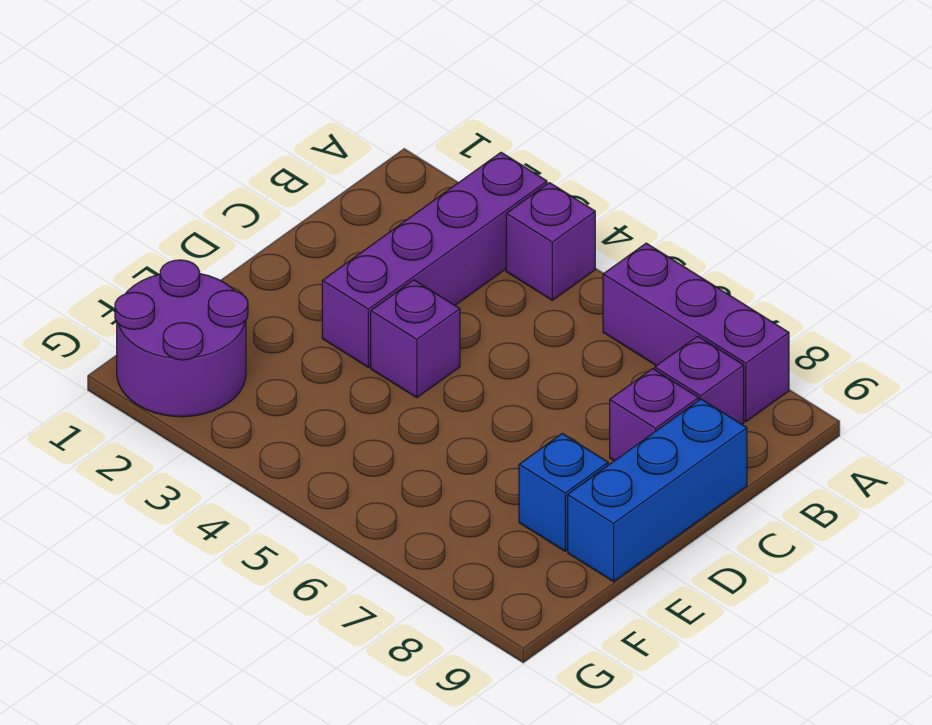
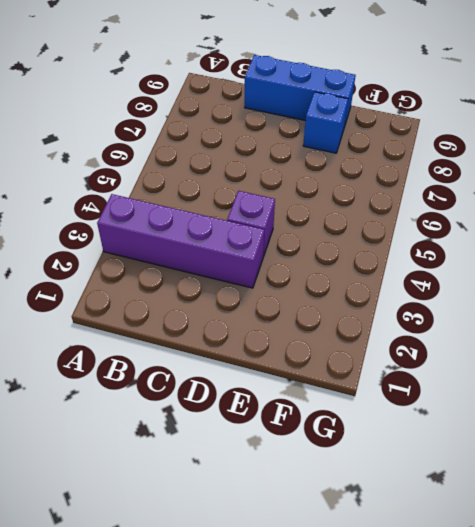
none -> purple brick A4 level 1
none -> purple brick A6:A8 level 1

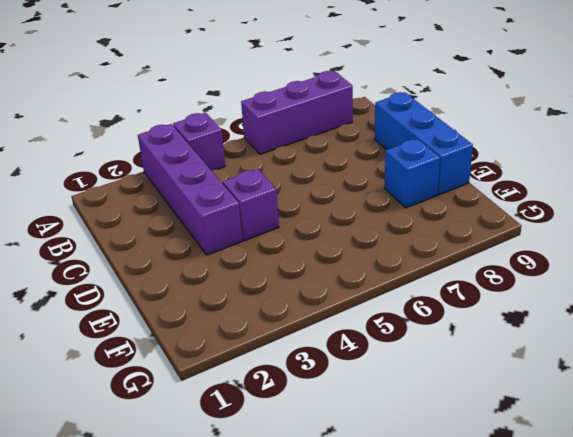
none -> purple brick B8 level 1
none -> purple brick C8 level 1

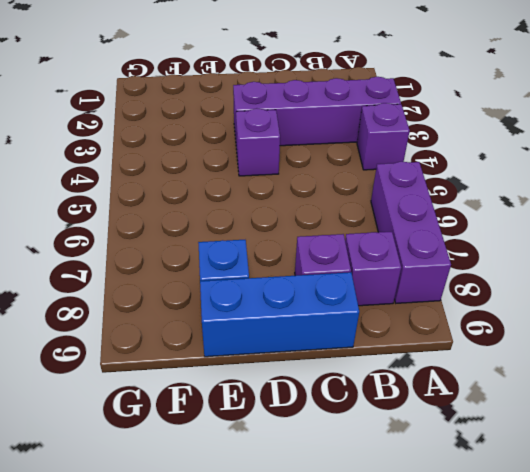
none -> purple round brick F1:G2 level 1

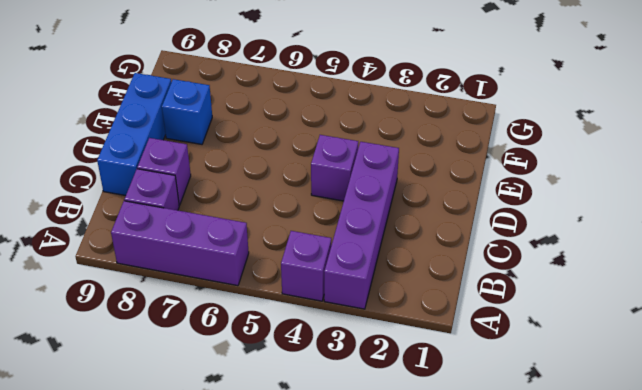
none -> purple round brick F1:G2 level 1

